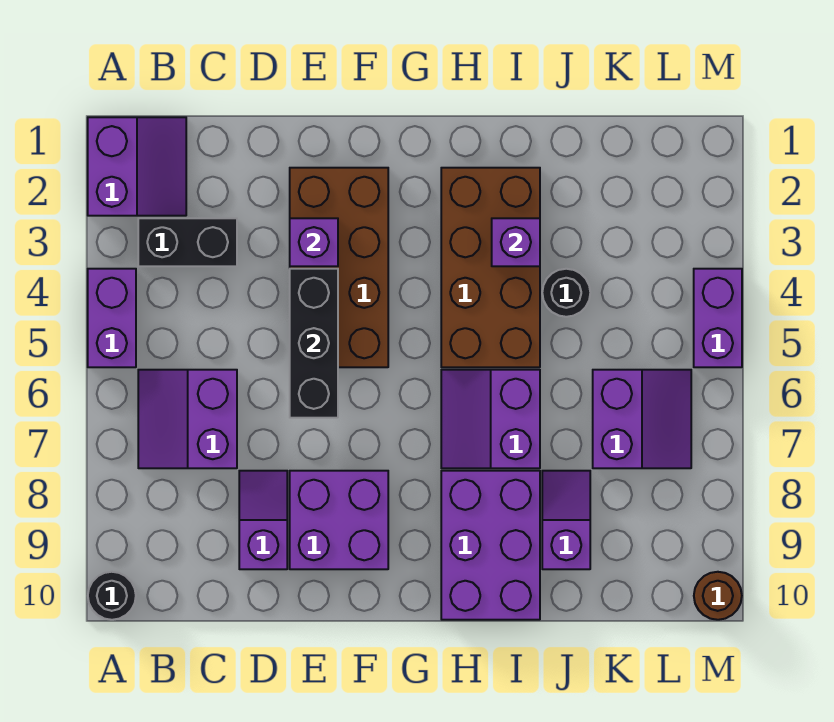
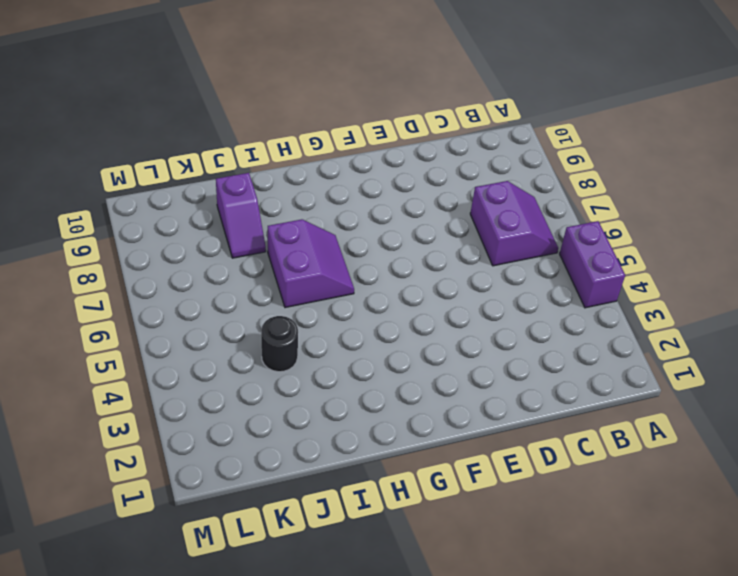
none -> purple slope A1:B2 level 1 top A
none -> black round brick A10 level 1
none -> black brick B3:C3 level 1

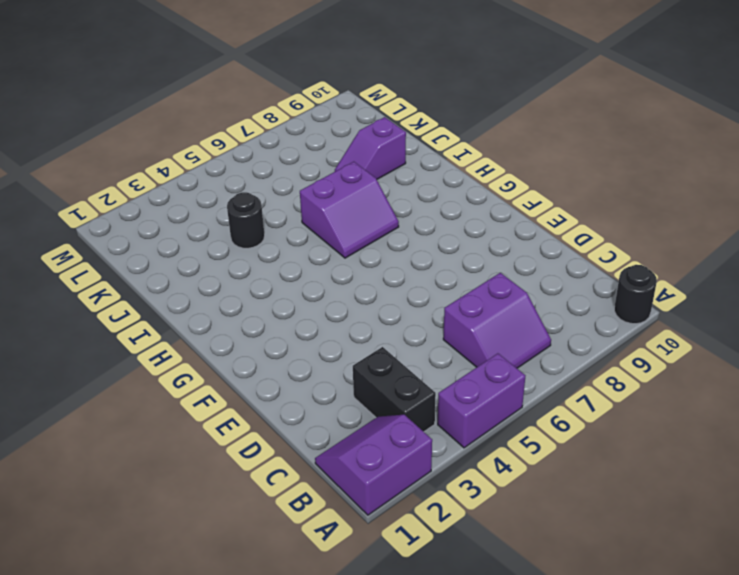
none -> purple slope D8:D9 level 1 top 9
none -> brown brick E2:F5 level 1
none -> purple brick E8:F9 level 1

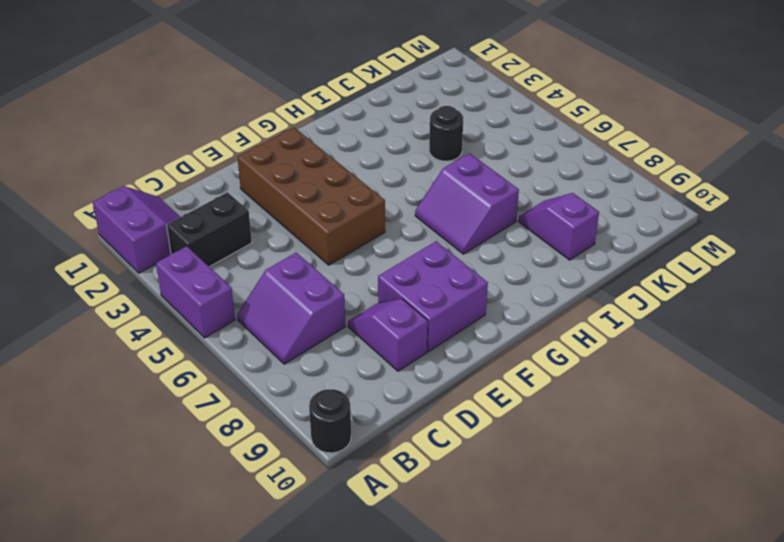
none -> brown brick H2:I5 level 1
none -> purple brick H8:I10 level 1
none -> purple slope K6:L7 level 1 top K

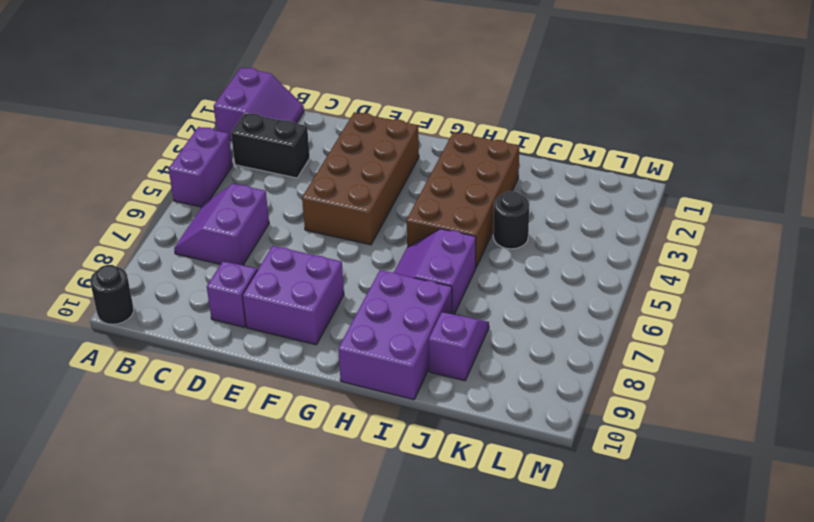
none -> purple slope K6:L7 level 1 top K
none -> purple brick M4:M5 level 1
none -> brown round brick M10 level 1

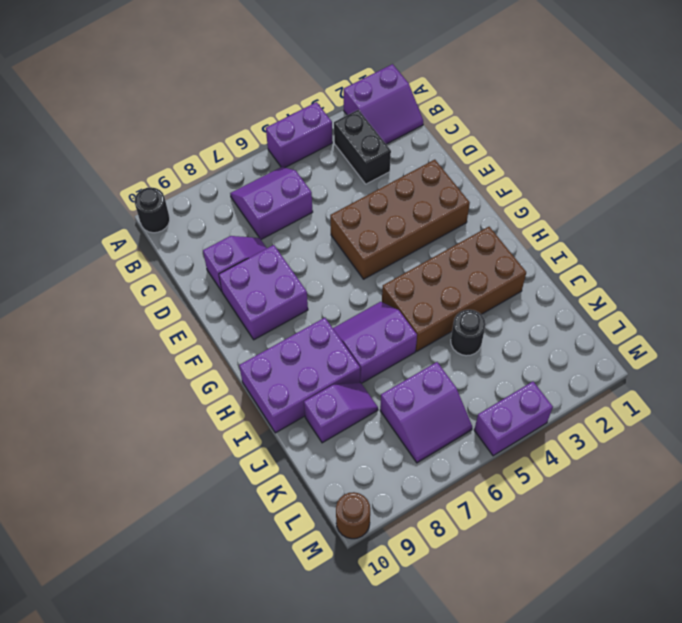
none -> purple brick E3 level 2
none -> black brick E4:E6 level 2
none -> purple brick I3 level 2

